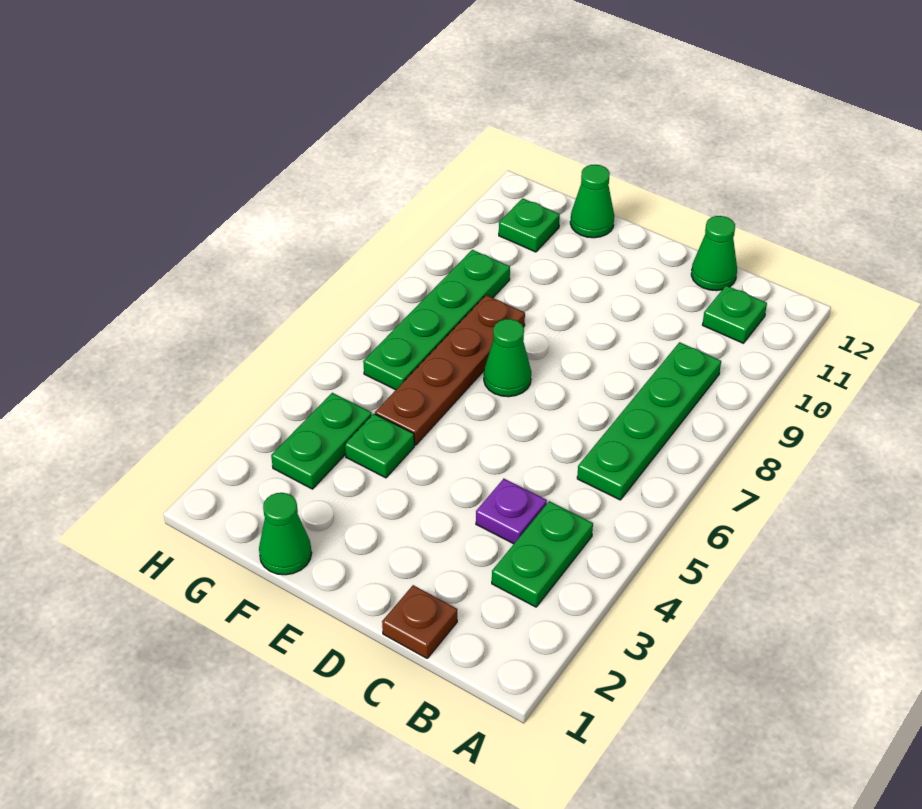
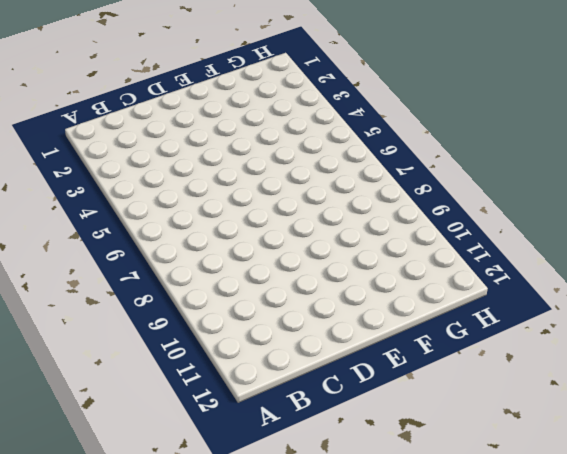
none -> green plate B3:B4 level 1
none -> green plate B6:B9 level 1
none -> green plate B11 level 1

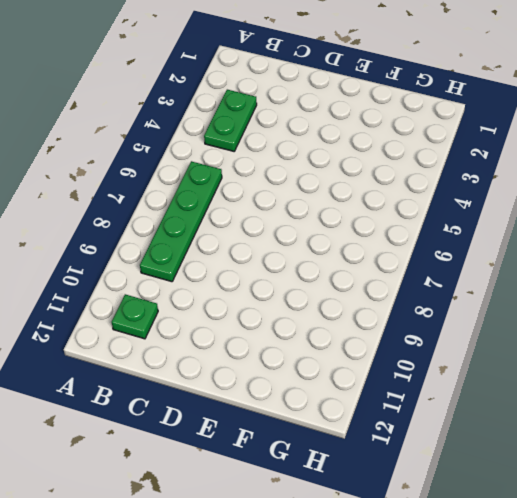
none -> brown plate C1 level 1
none -> purple plate C4 level 1
none -> green cone C12 level 1

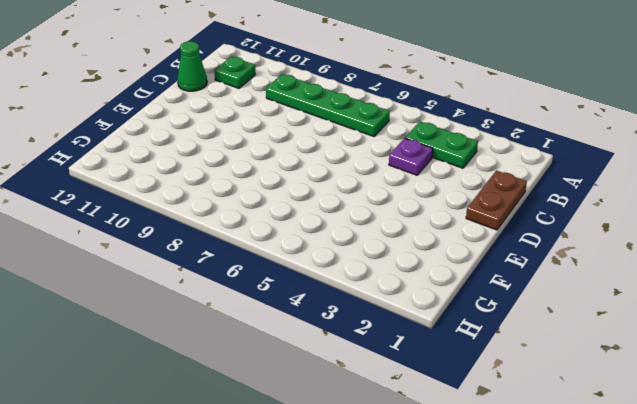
brown plate C1:D1 level 1 -> brown plate C1 level 1
none -> green cone E7 level 1
none -> green cone F1 level 1
none -> green plate F4 level 1

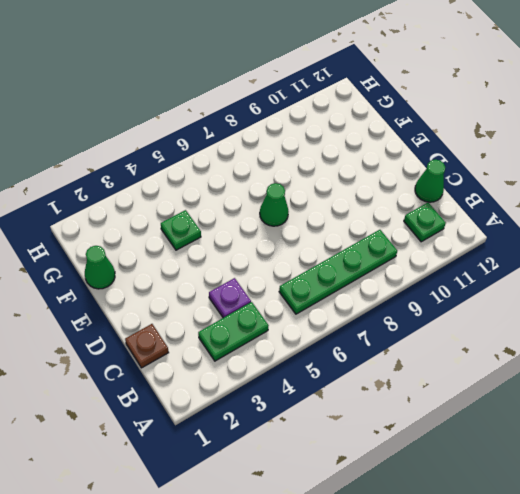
none -> brown plate F5:F8 level 1
none -> green cone F12 level 1
none -> green plate G3:G4 level 1

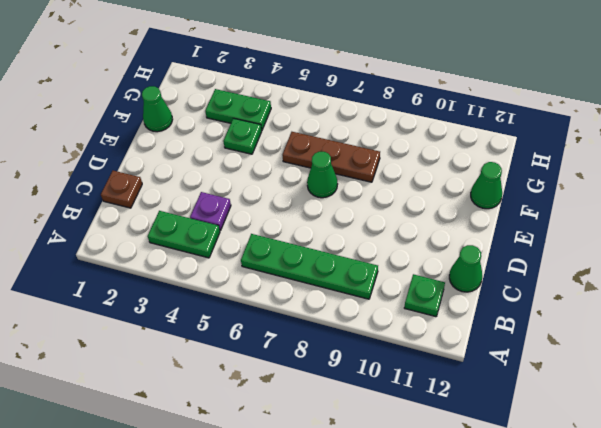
brown plate F6:F8 level 1 -> brown plate F5:F8 level 1
none -> green plate G6:G9 level 1
none -> green plate G11 level 1

